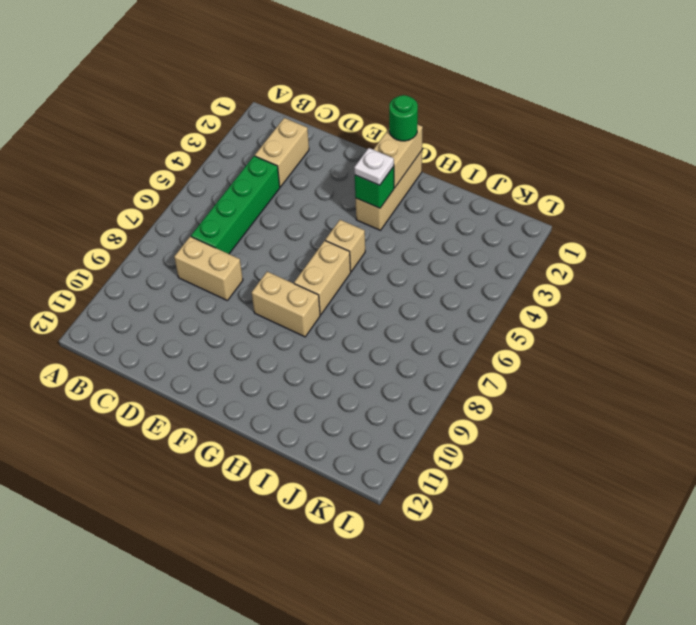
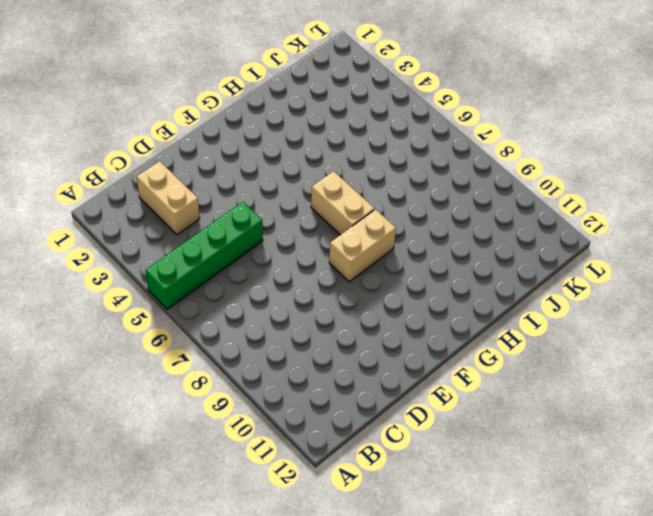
green brick A5:D5 level 1 -> green brick C4:C7 level 1
none -> tan brick C8:D8 level 1
none -> tan brick G1:G3 level 1

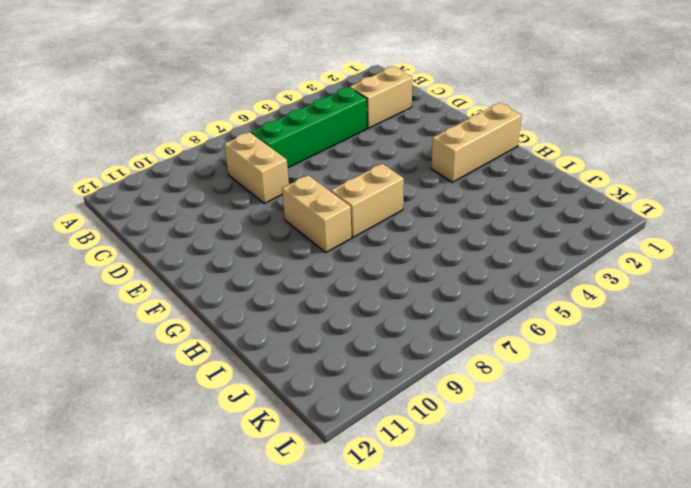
none -> tan brick G5 level 1
none -> tan brick G1:G2 level 2

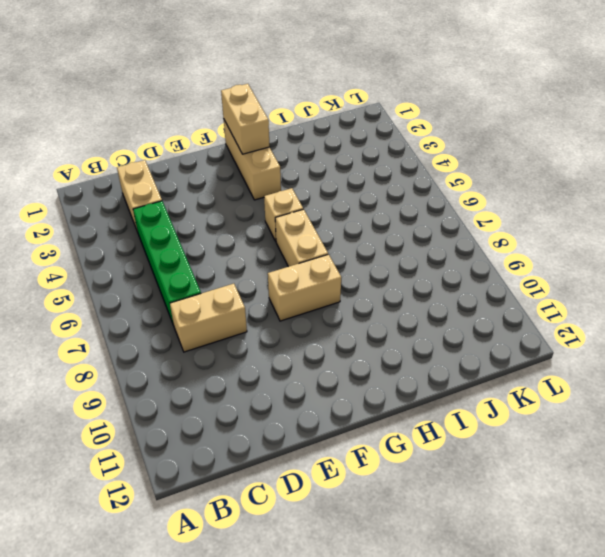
none -> green brick G3 level 2
none -> green round brick G1 level 3

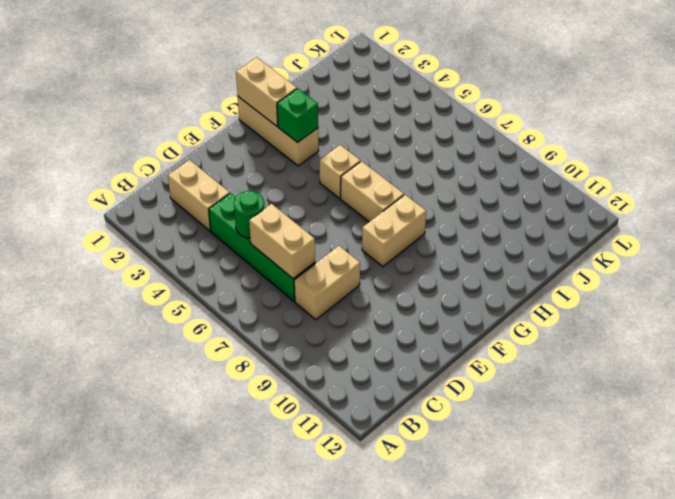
green round brick C5 level 2 -> green round brick G1 level 3
tan brick C6:C7 level 2 -> none
none -> white plate G3 level 3

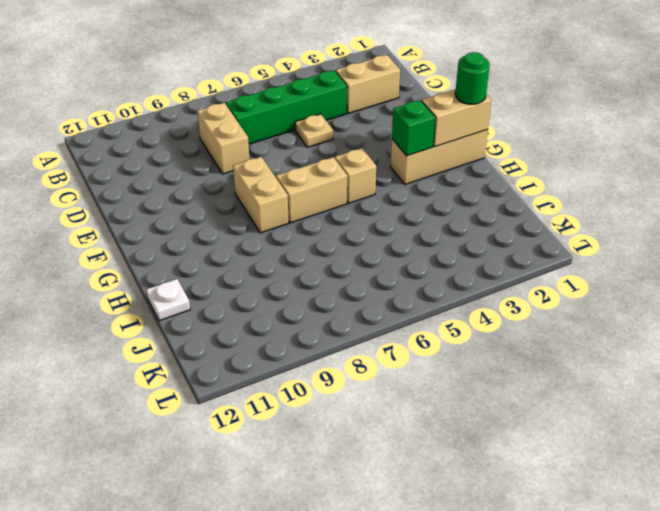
tan plate D5 level 1 -> none
white plate I12 level 1 -> white plate G3 level 3

